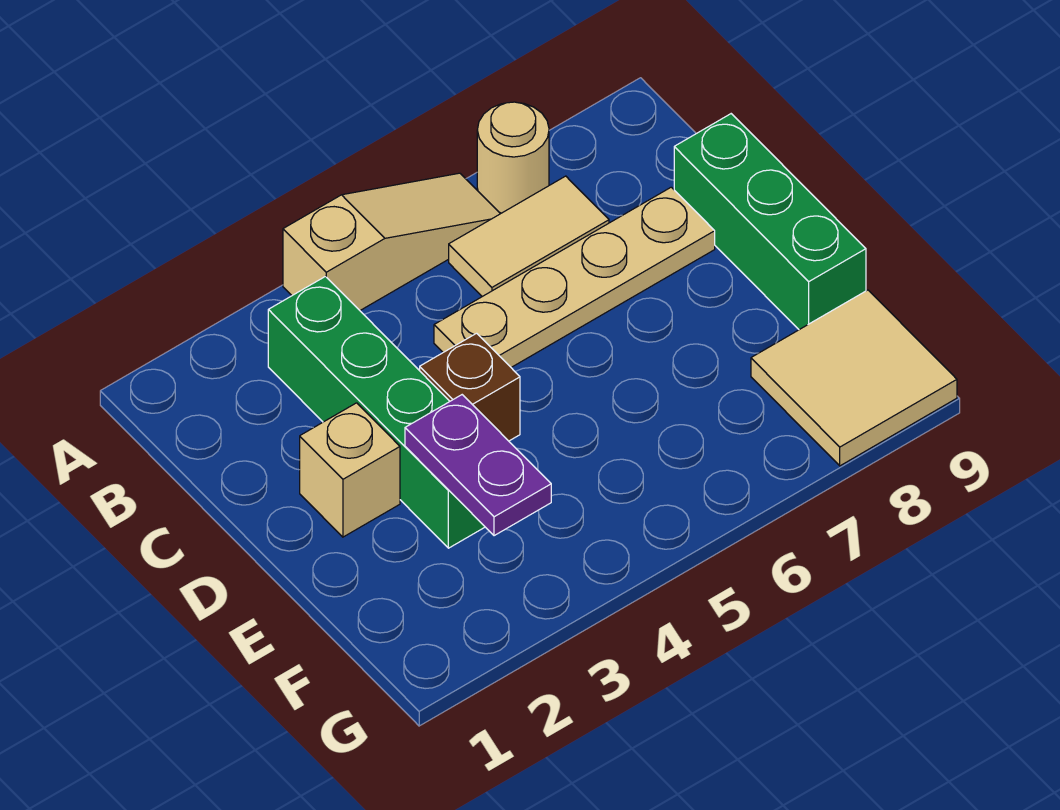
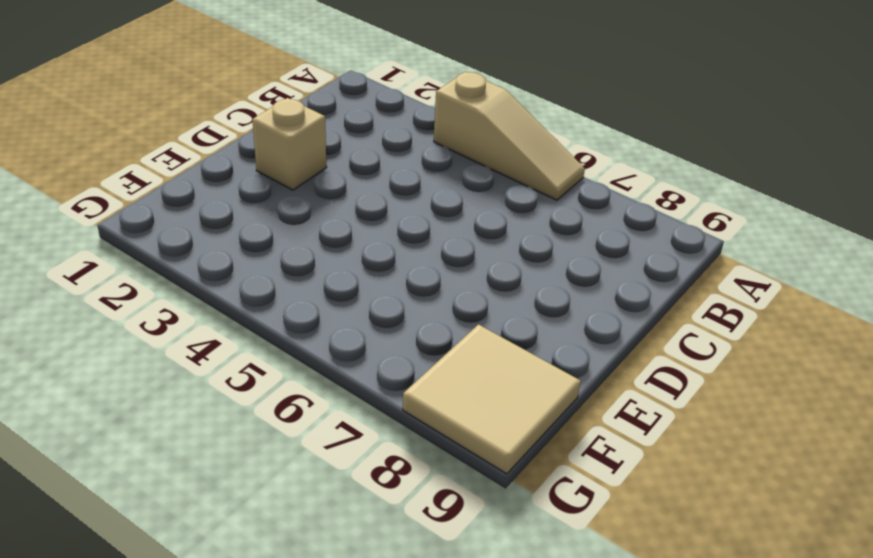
none -> tan round brick A7 level 1
none -> green brick B3:E3 level 1

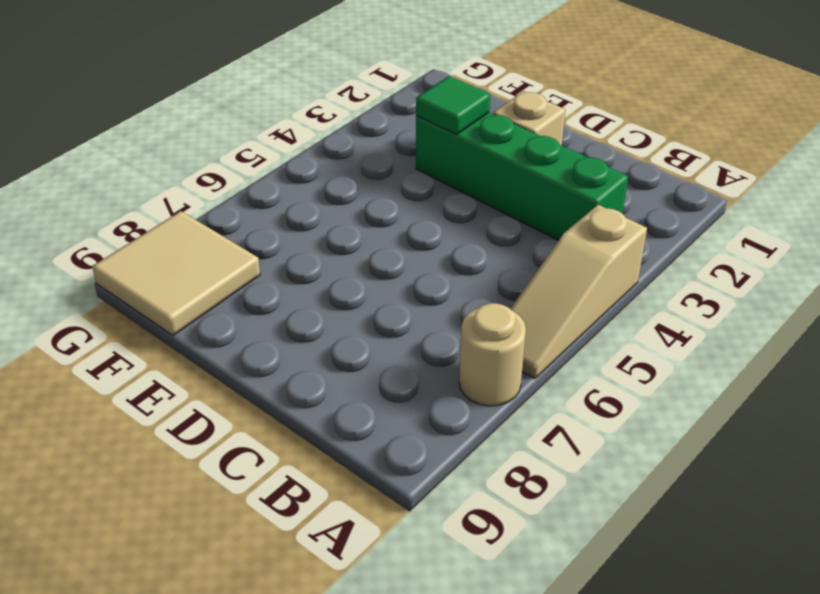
green tile E3 level 2 -> purple plate E3:F3 level 2
none -> tan tile B6:B7 level 1
none -> tan plate C5:C8 level 1

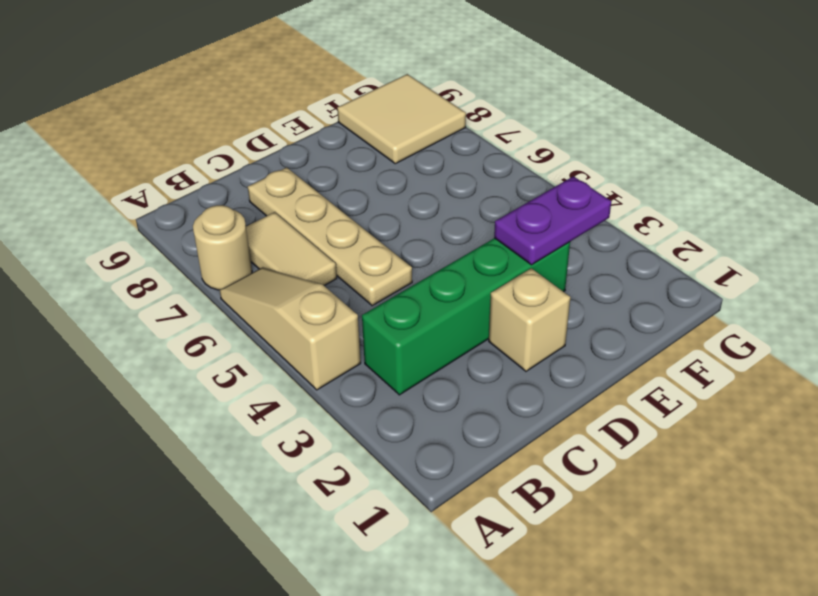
none -> green brick C9:E9 level 1
none -> brown brick D4 level 1

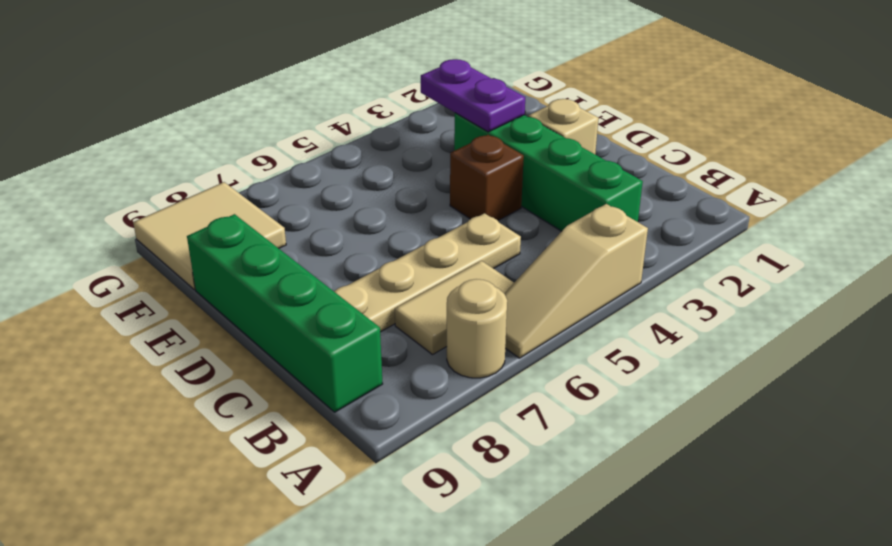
green brick B9:E9 level 1 -> green brick C9:E9 level 1

